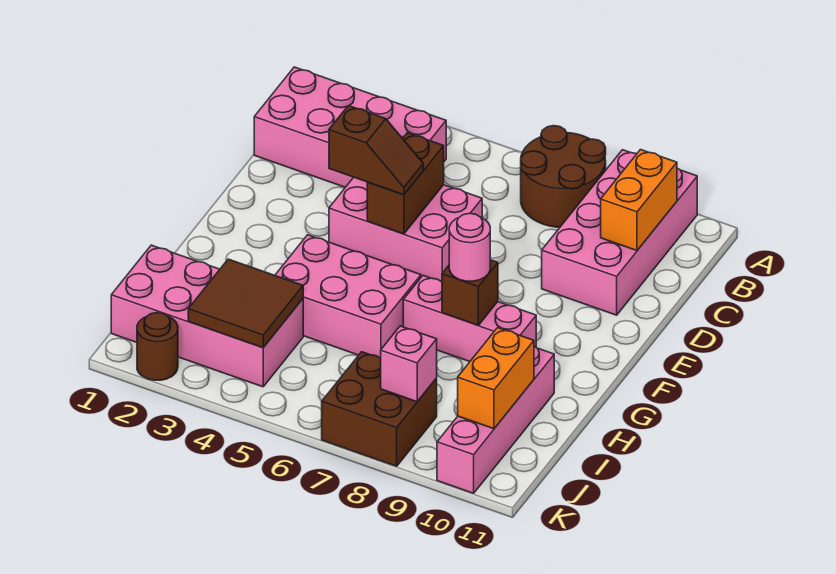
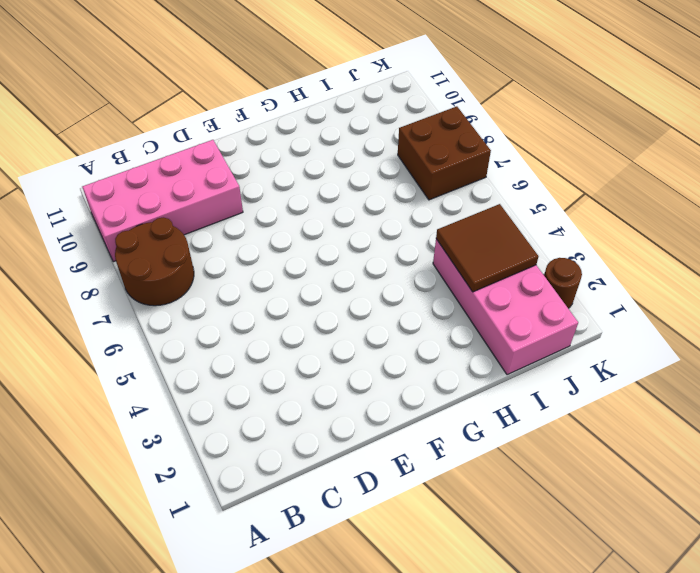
none -> pink brick B1:C4 level 1
none -> pink brick D4:E6 level 1
none -> pink brick G4:H6 level 1

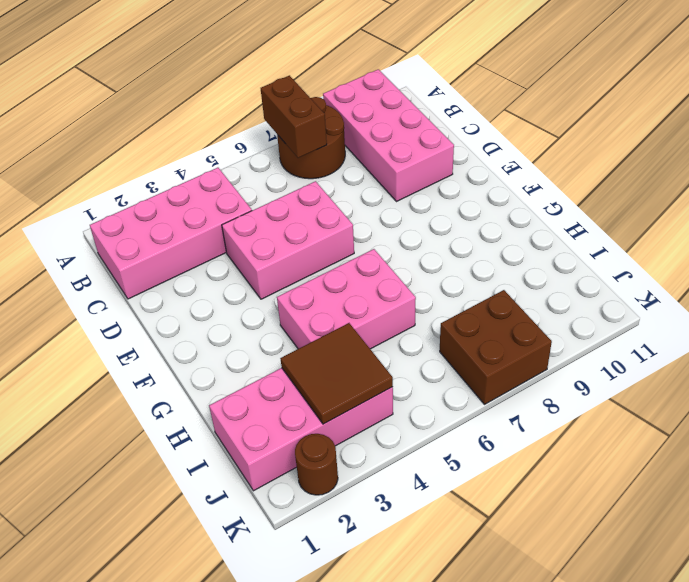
brown brick A7:B7 level 2 -> brown brick D5:E5 level 2
none -> pink brick G7:G9 level 1
none -> pink brick H10:K10 level 1
none -> orange brick B10:C10 level 2

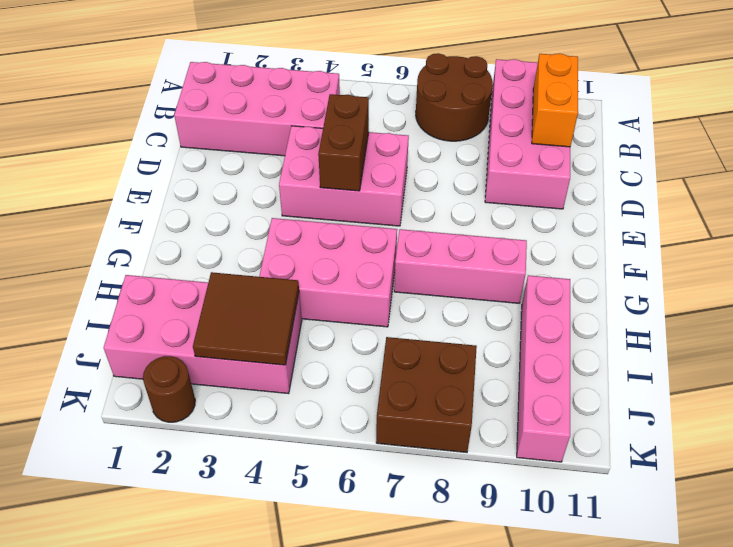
none -> brown brick G8 level 2
none -> orange brick I10:J10 level 2
none -> pink brick J8 level 2

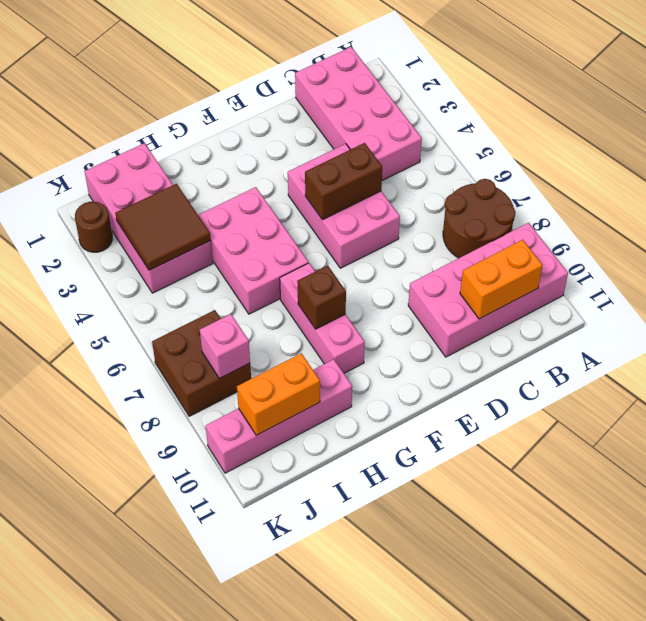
none -> brown slope E4:E5 level 3 top 4
none -> pink round brick G8 level 3

